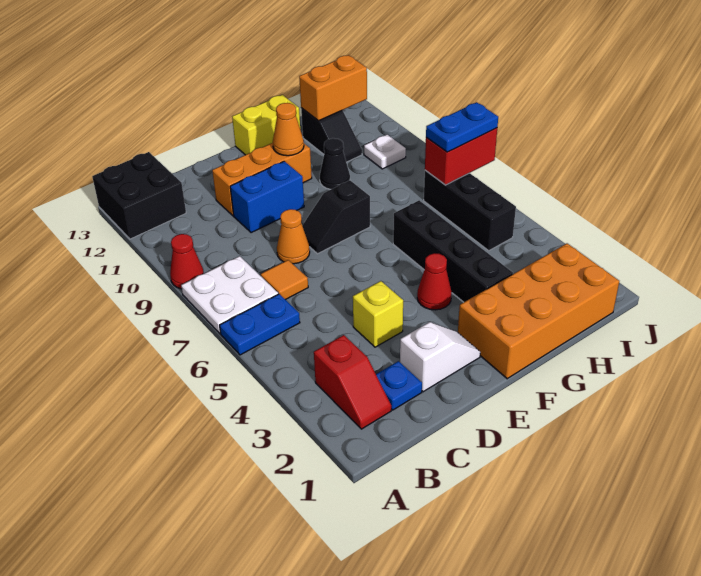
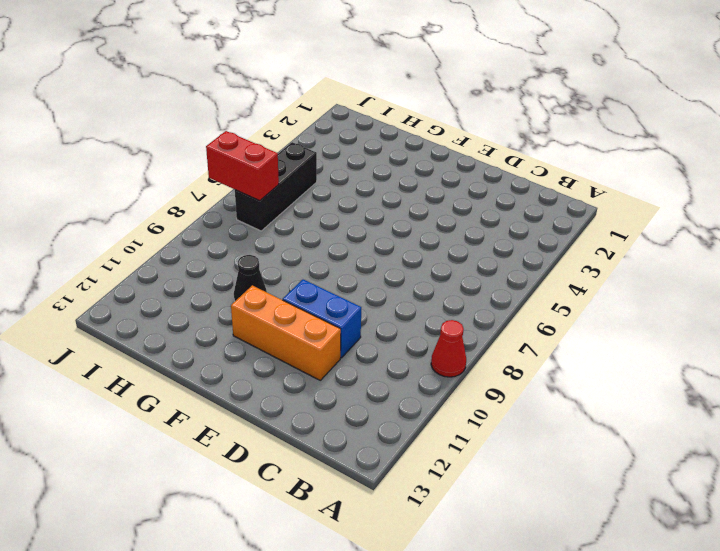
none -> blue plate A6:B6 level 1
none -> white plate A7:B8 level 1
none -> black brick A12:B13 level 1

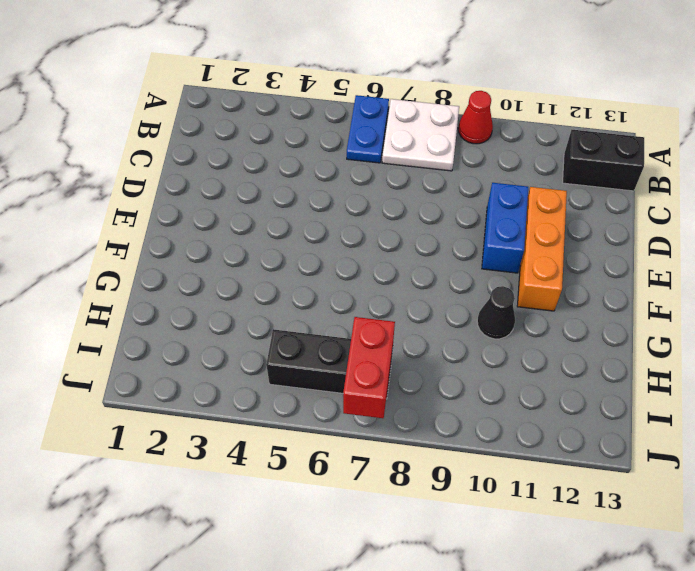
black brick B12:B13 level 1 -> black brick A12:B13 level 1
none -> red slope B2:B3 level 1 top 3
none -> blue plate C2 level 1
none -> orange tile C7 level 1

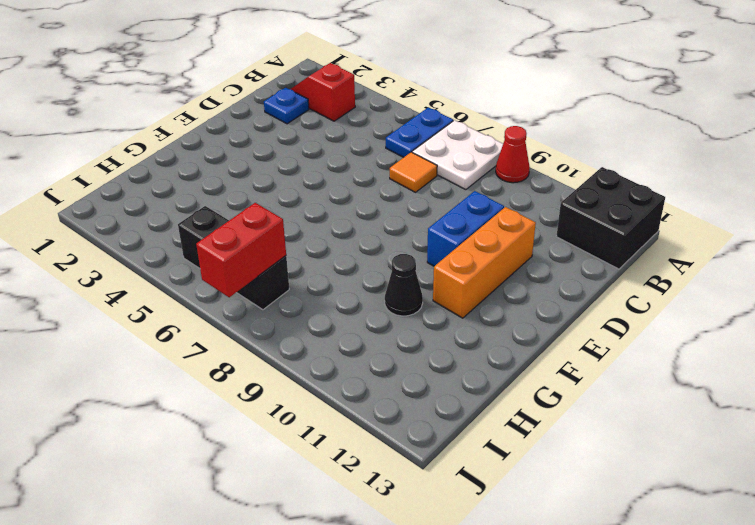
none -> white slope D2:E2 level 1 top D
none -> yellow brick D4 level 1
none -> orange cone D8 level 1

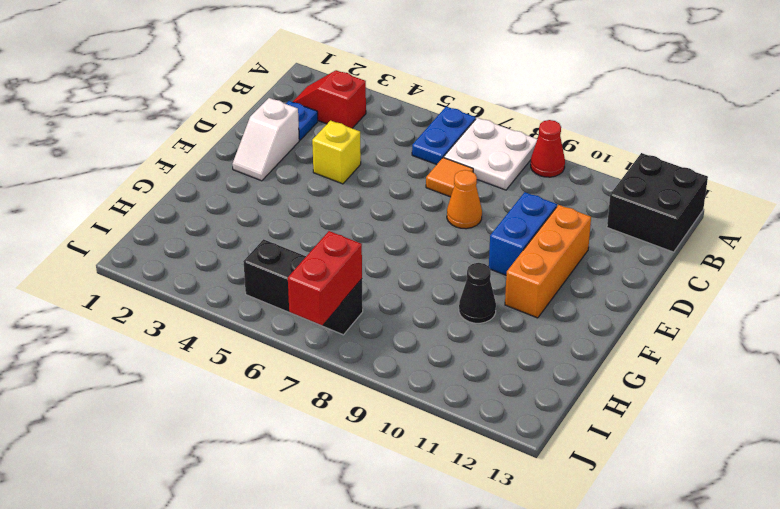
none -> black slope E8:F8 level 1 top F
none -> orange brick F1:I2 level 1
none -> red cone F4 level 1

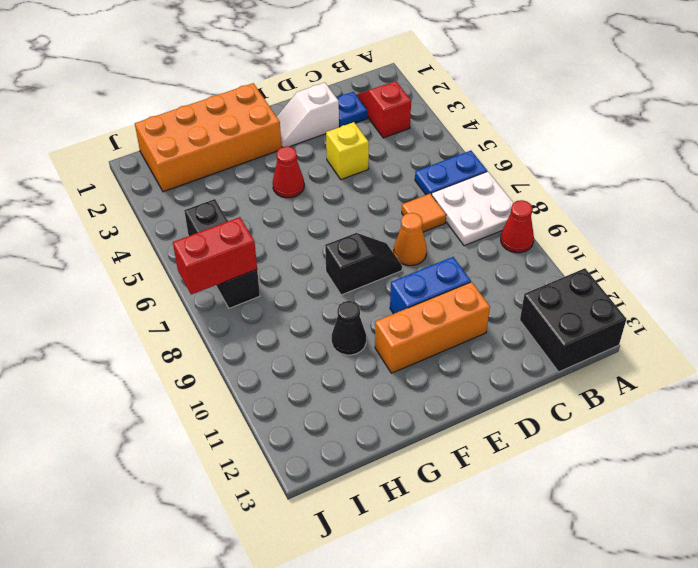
none -> yellow brick F13:G13 level 1
none -> black brick G3:G6 level 1
none -> black slope H11:H12 level 1 top 12

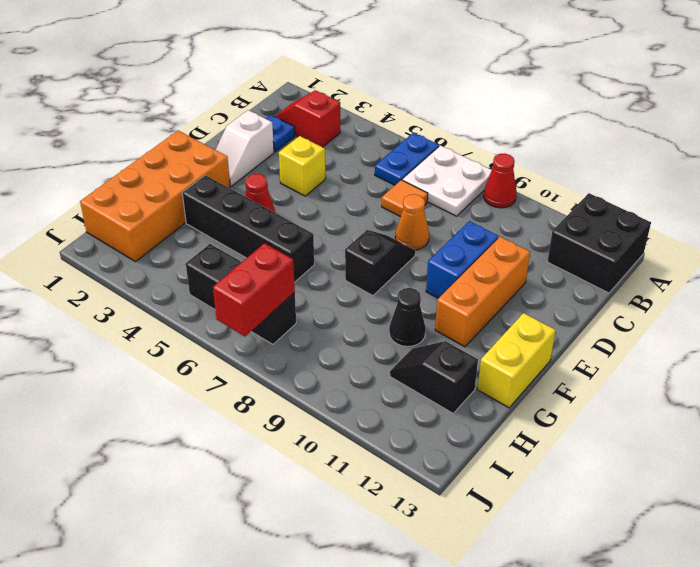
none -> white plate I10 level 1
none -> orange cone F11 level 2
none -> orange brick H12:I12 level 2

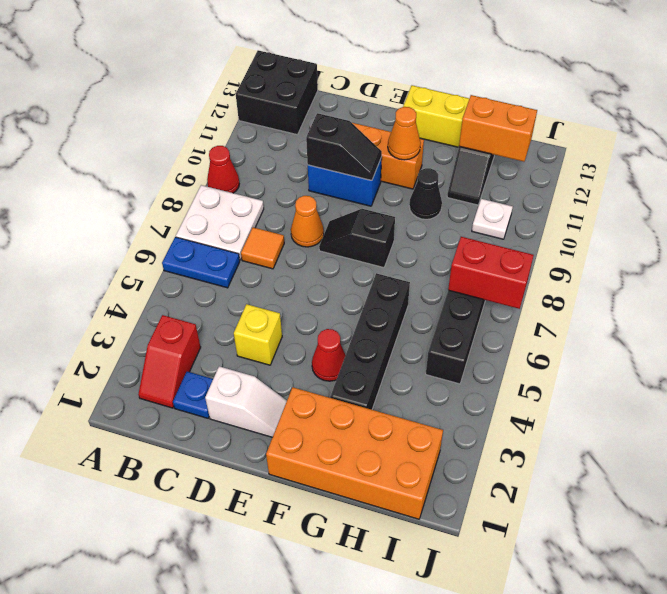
black slope D10:E10 level 2 top D -> none
none -> blue plate I7:J7 level 3

